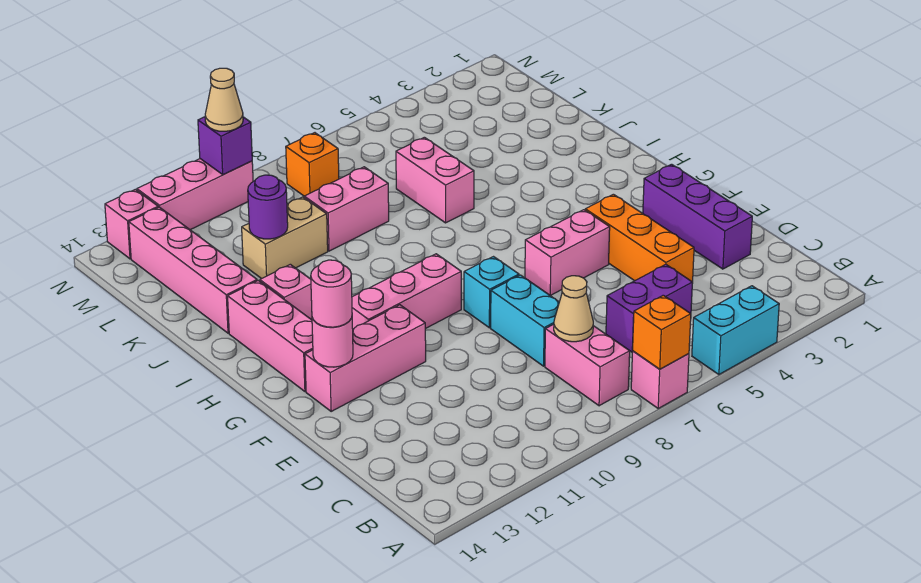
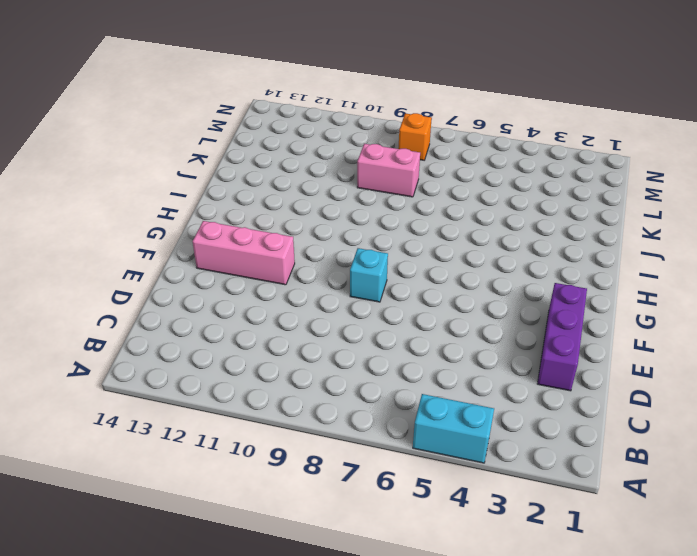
none -> pink brick A7 level 1
none -> pink brick B8:C8 level 1
none -> purple brick C5:C6 level 1

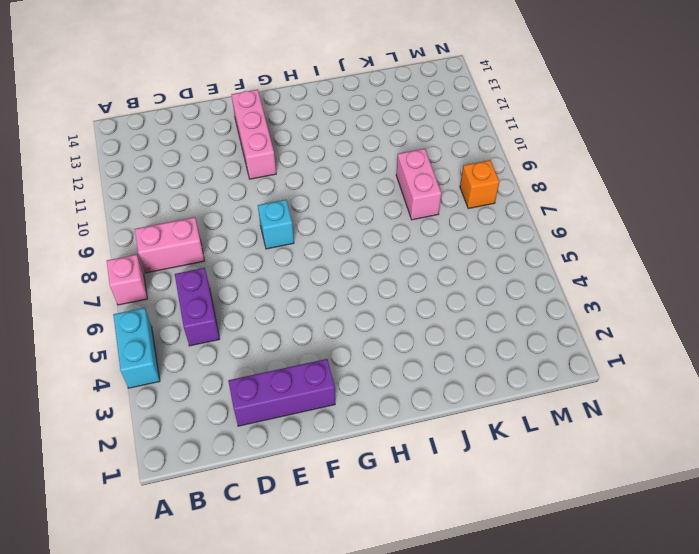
none -> orange brick D4:F4 level 1
none -> cyan brick D8:E8 level 1
none -> pink brick F5:F6 level 1

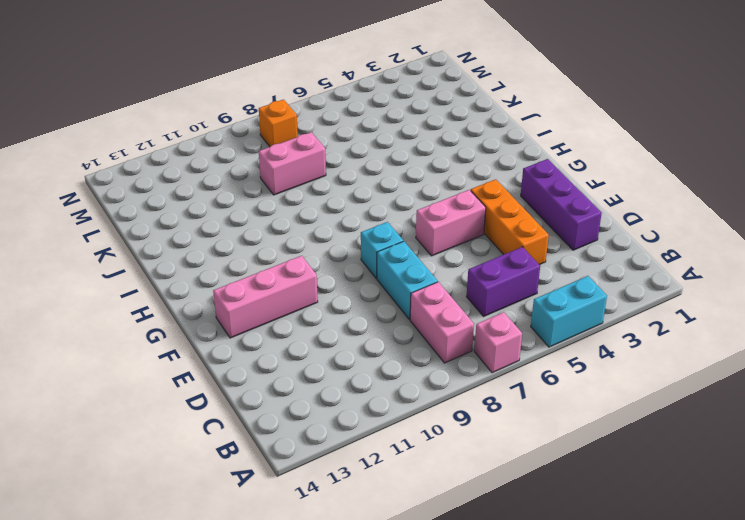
none -> pink brick G9:G11 level 1
none -> pink brick G13:I13 level 1
none -> pink brick I12 level 1

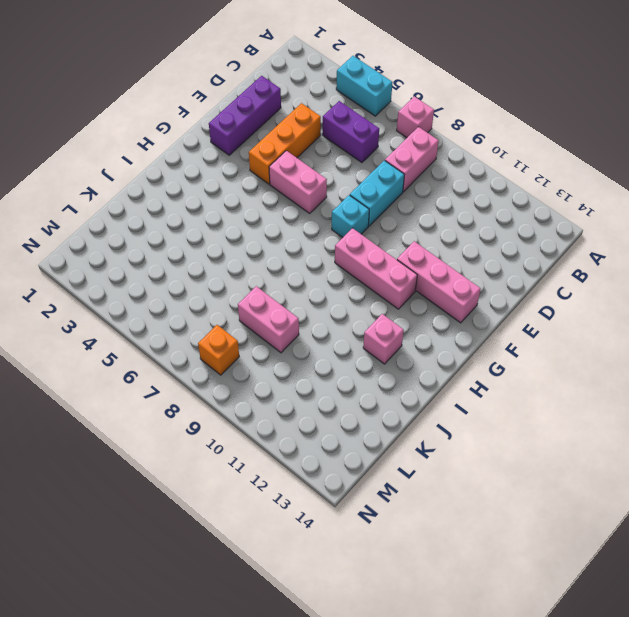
none -> pink brick G13:I13 level 1
none -> pink brick J6:K6 level 1
none -> pink brick J13:M13 level 1

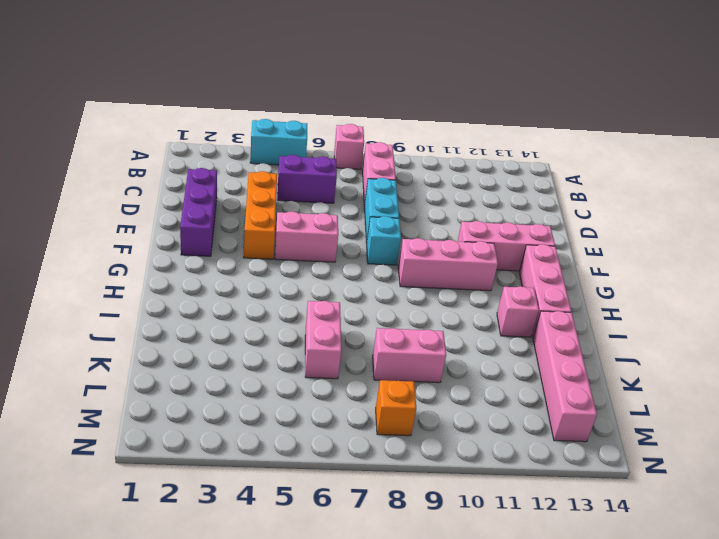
none -> tan brick K10:K11 level 1
none -> pink brick N10:N12 level 1
none -> pink brick N13 level 1

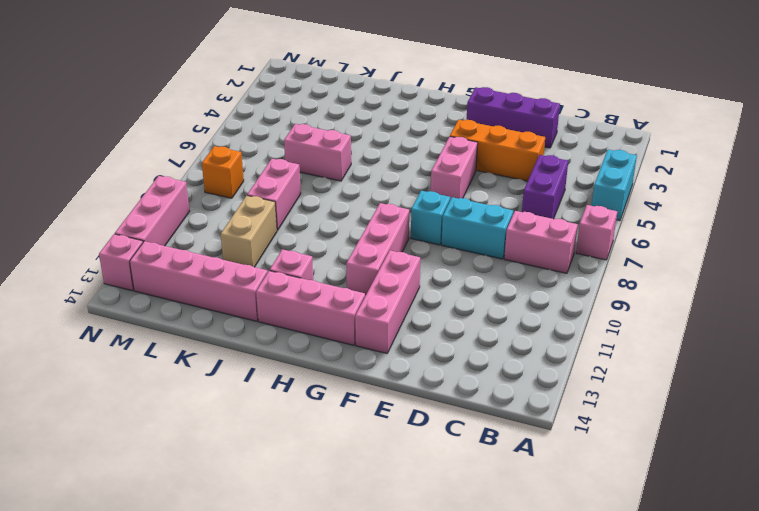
none -> orange brick A7 level 2
none -> tan cone C8 level 2
none -> pink round brick F13 level 2

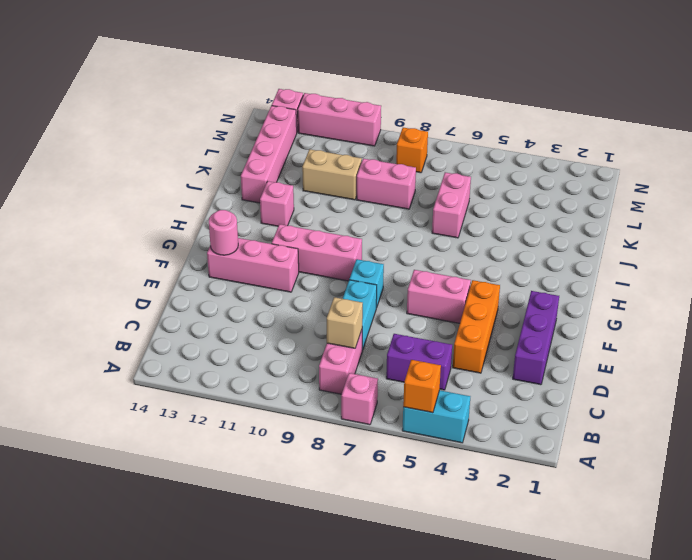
orange brick A5 level 2 -> orange brick A7 level 2
tan brick C8 level 2 -> tan cone C8 level 2
none -> pink brick G13:I13 level 1
none -> purple round brick K11 level 2
none -> purple brick N10 level 2

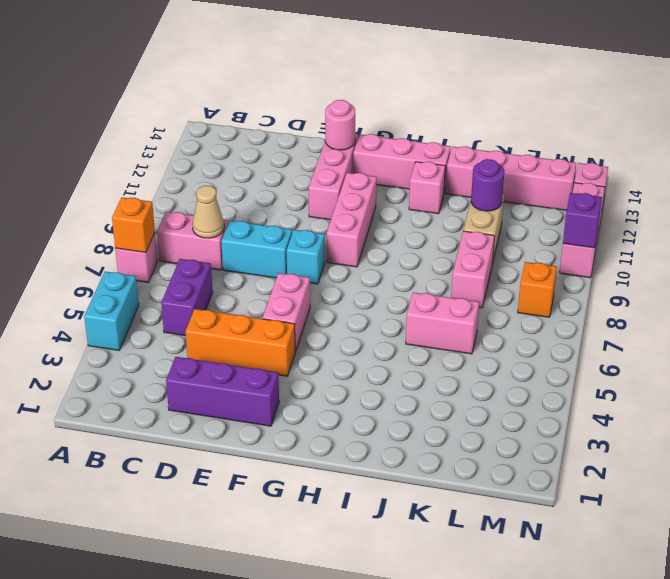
none -> pink round brick F13 level 3
none -> tan cone N10 level 3

